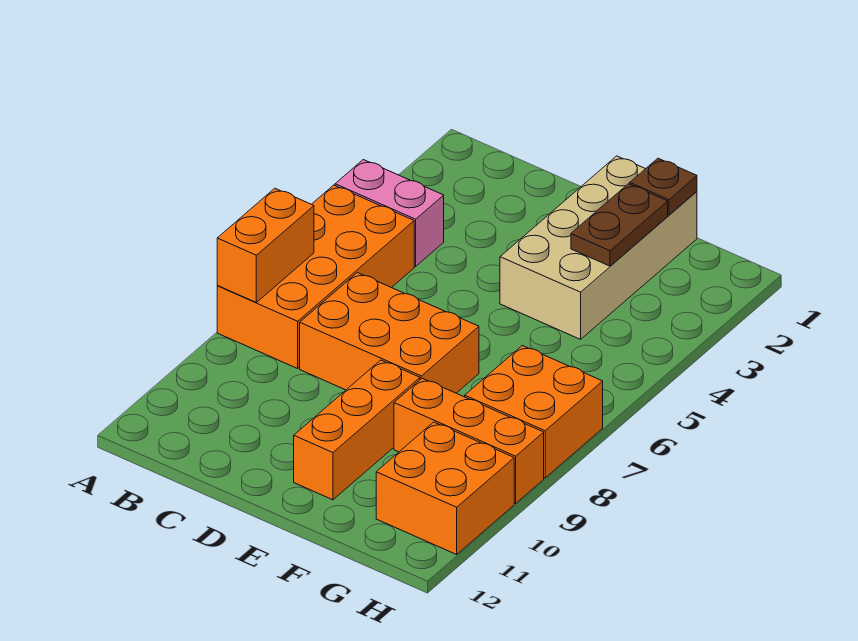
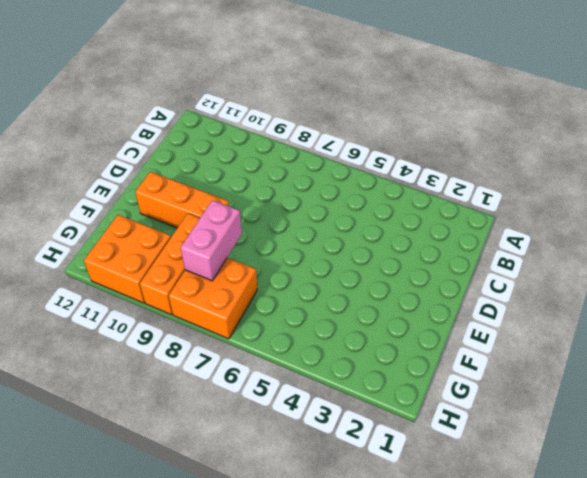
pink brick F8:G8 level 2 -> pink brick A4:B4 level 1
none -> orange brick A5:B8 level 1
none -> orange brick C7:E8 level 1

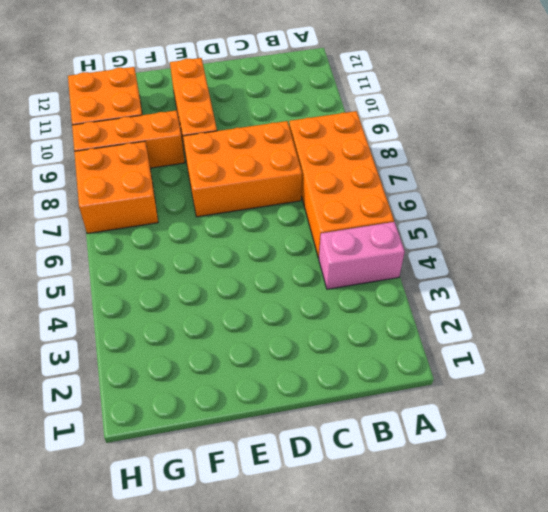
none -> tan brick E1:F4 level 1
none -> orange brick A7:A8 level 2

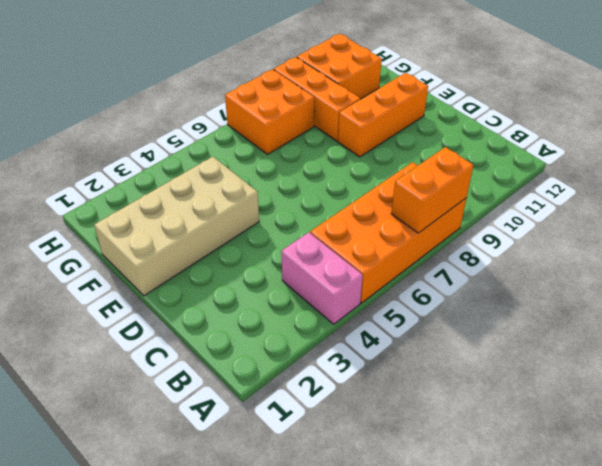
none -> orange brick C7:E8 level 1
none -> brown plate F1 level 2

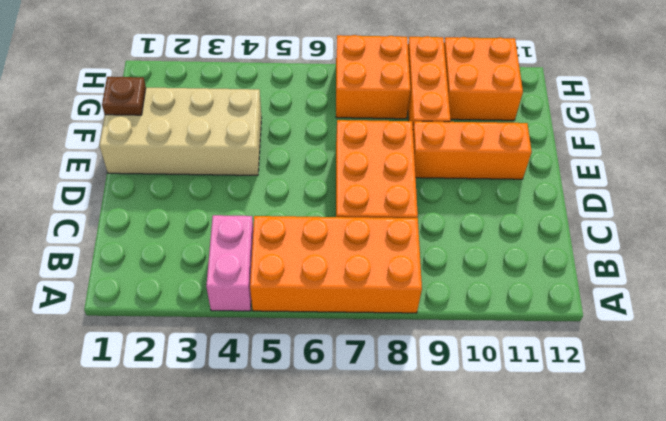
none -> orange brick A7:A8 level 2
none -> brown plate F2:F3 level 2

